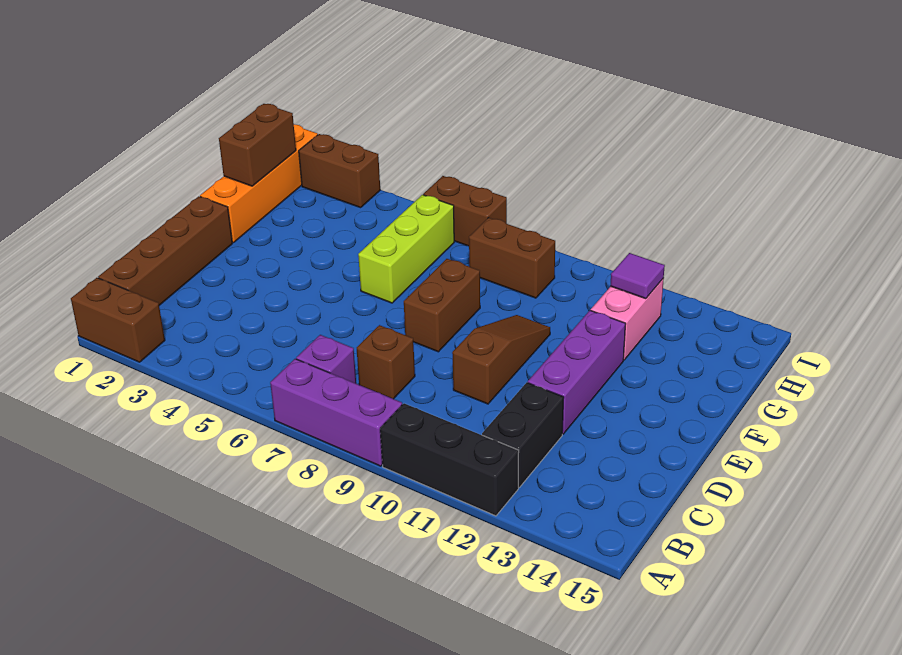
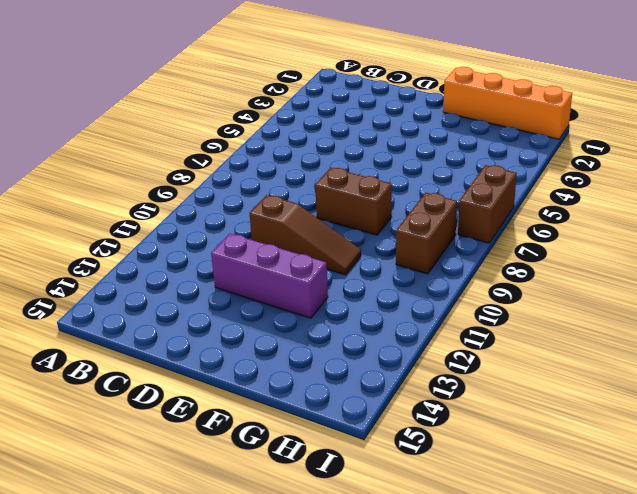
none -> brown brick A1:A2 level 1
none -> purple brick A7:A9 level 1
none -> black brick A10:A12 level 1

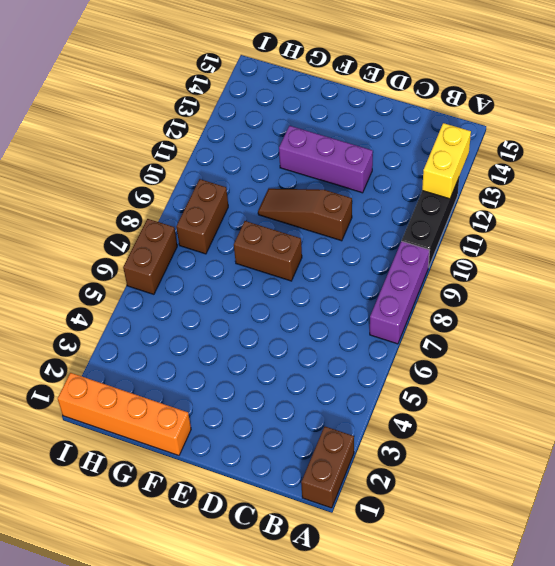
yellow brick A12:A13 level 2 -> none
none -> brown brick B1:E1 level 1
none -> purple brick B7 level 1
none -> black brick B12:C12 level 1

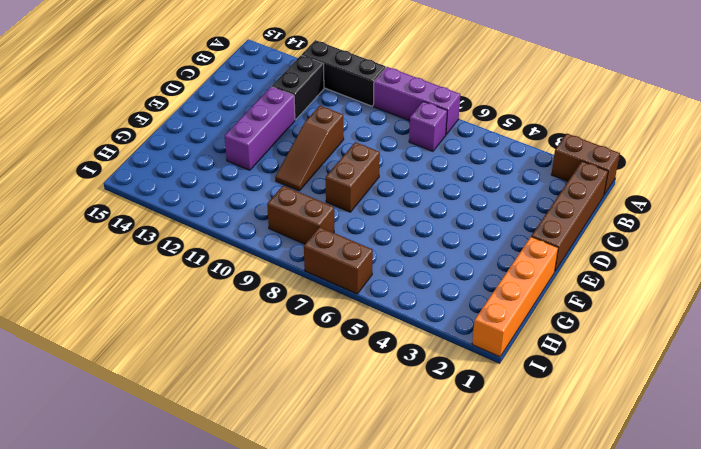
none -> brown brick C8 level 1
none -> lime brick F6:H6 level 1
none -> pink brick G12:H12 level 1

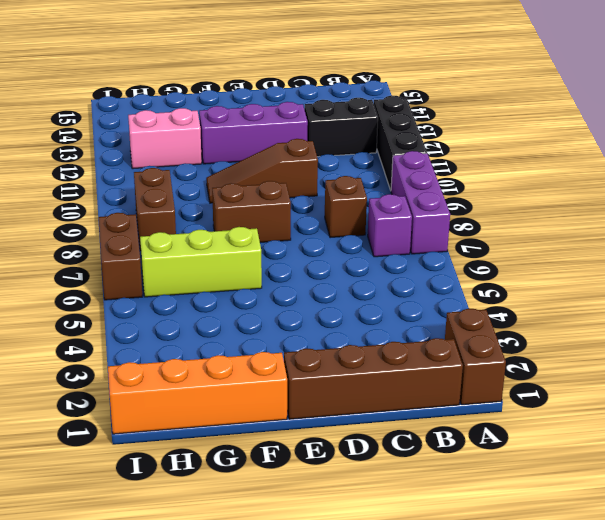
none -> brown brick I2:I3 level 1
none -> brown brick G1:H1 level 2
none -> purple tile H12 level 2

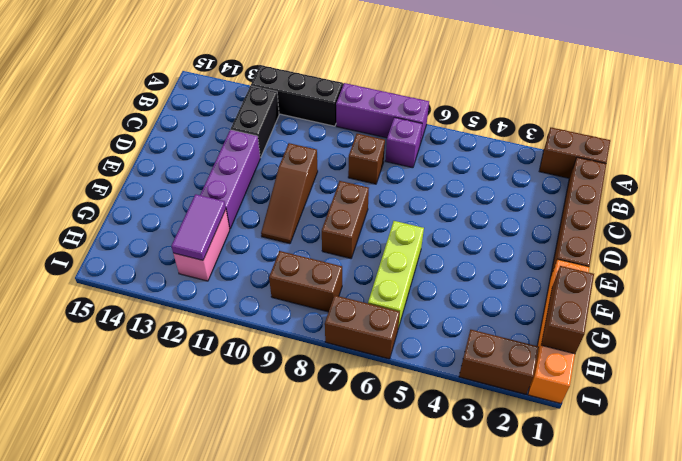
purple tile G12:H12 level 2 -> purple tile H12 level 2

